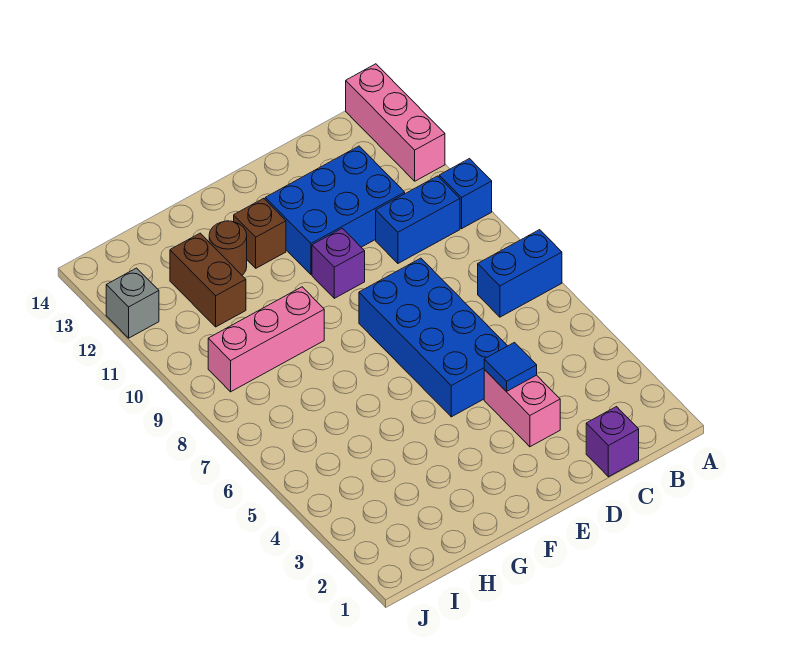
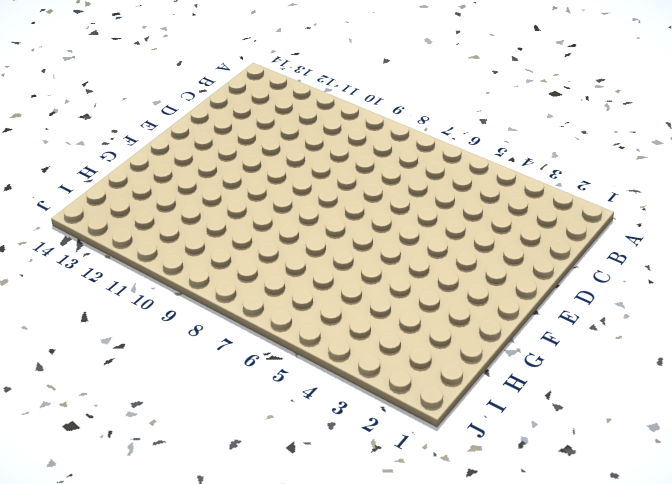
none -> blue brick A7:B7 level 1
none -> blue brick A10 level 1
none -> pink brick A12:A14 level 1

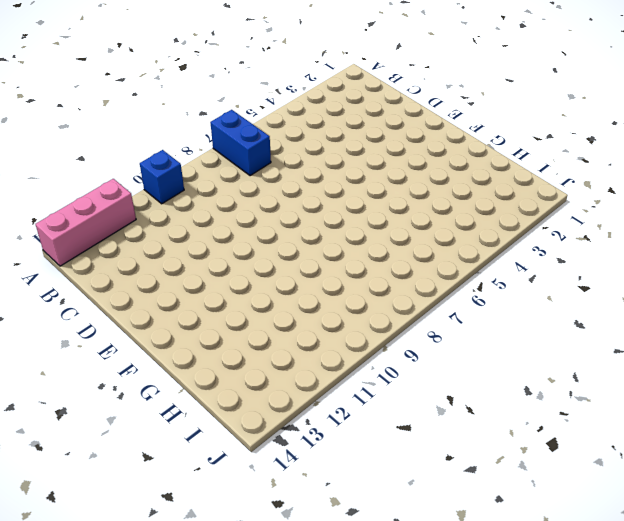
none -> blue brick B10:C10 level 1
none -> purple brick C1 level 1
none -> blue brick C11:E12 level 1

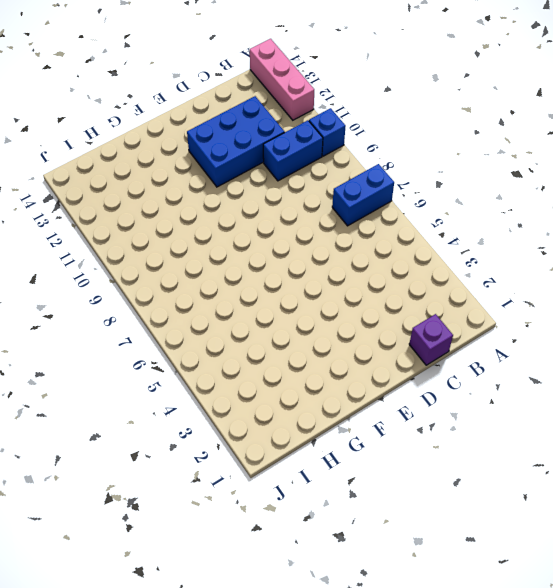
none -> pink brick D3:D4 level 1
none -> blue brick D5:E8 level 1
none -> purple brick E10 level 1

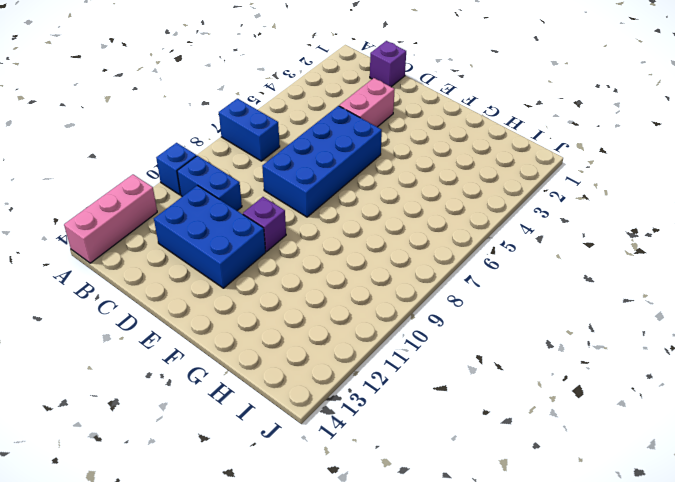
none -> brown brick F12 level 1
none -> pink brick G9:I9 level 1
none -> brown round brick G12 level 1

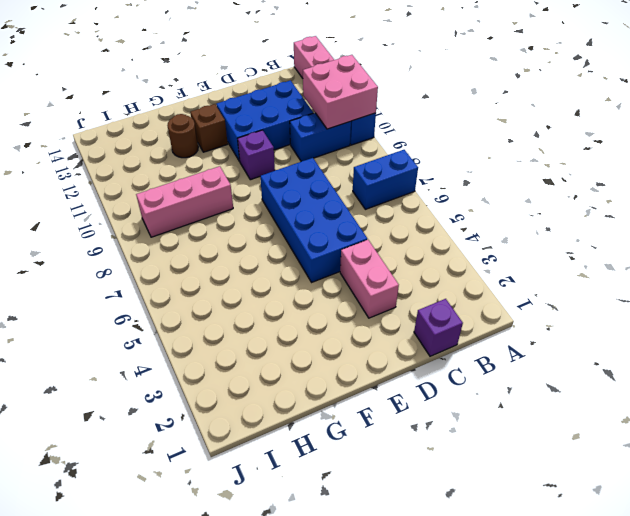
pink brick A10:B11 level 2 -> none
none -> brown brick H11:H12 level 1
none -> grey brick J12 level 1
none -> blue tile D4 level 2

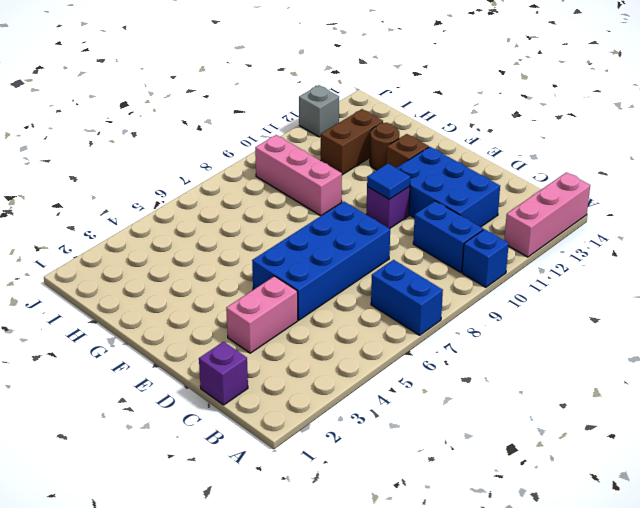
blue tile E10 level 2 -> blue tile D4 level 2

